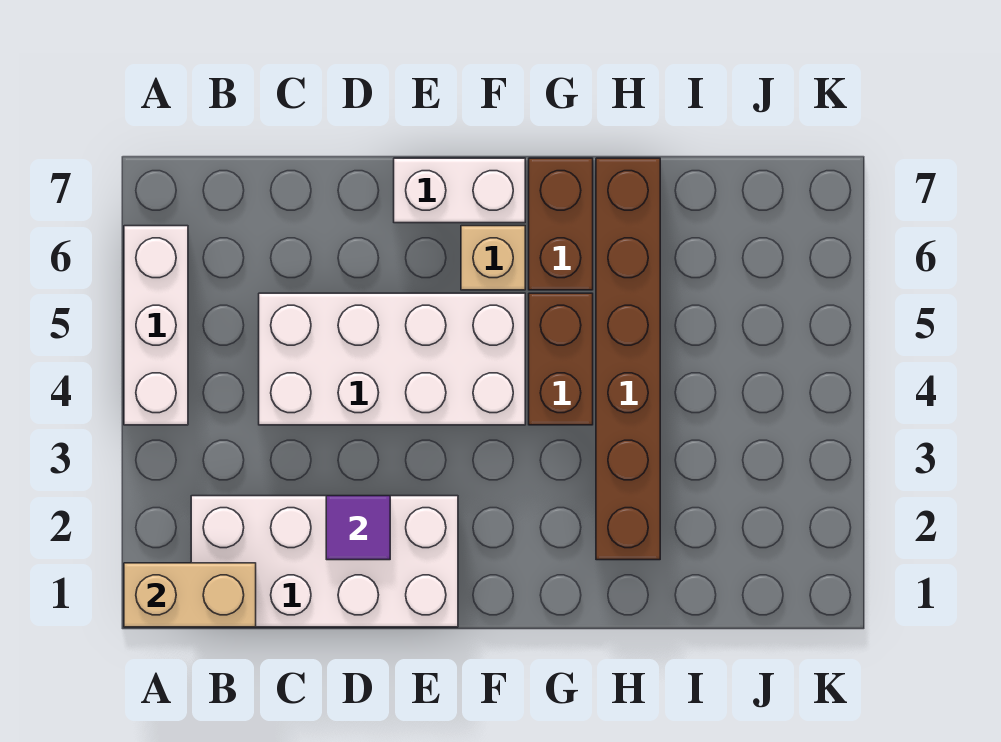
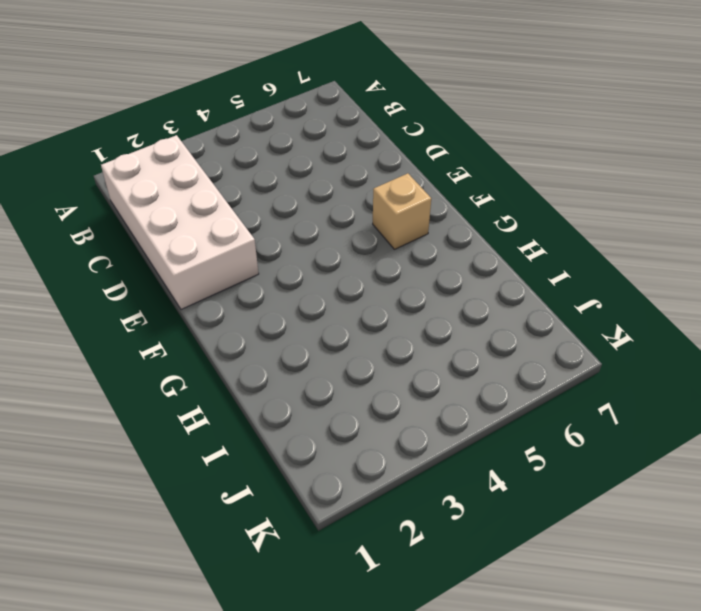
none -> white brick A4:A6 level 1
none -> white brick C4:F5 level 1

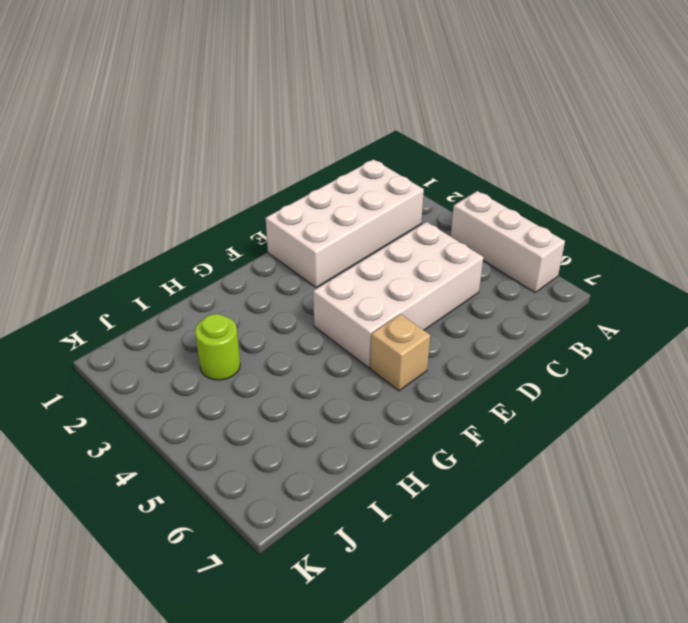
lime round brick I3 level 1 -> none
none -> white brick E7:F7 level 1
none -> brown brick G4:G5 level 1

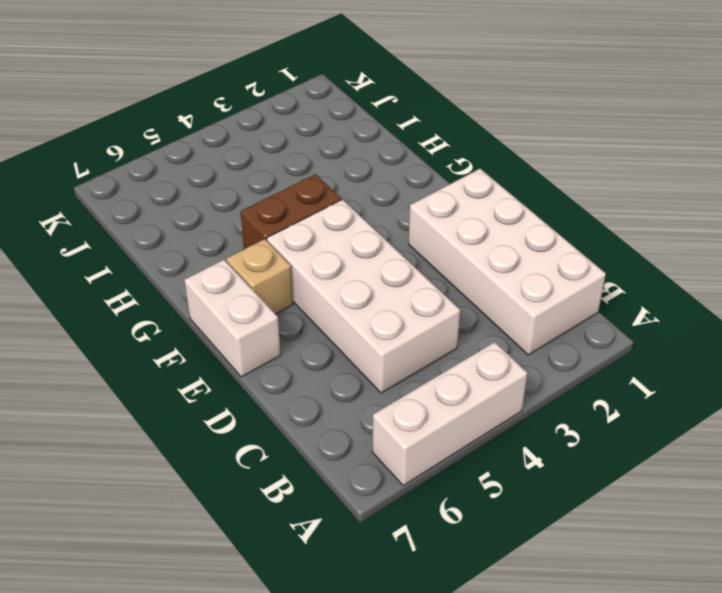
none -> brown brick G6:G7 level 1
none -> brown brick H2:H7 level 1

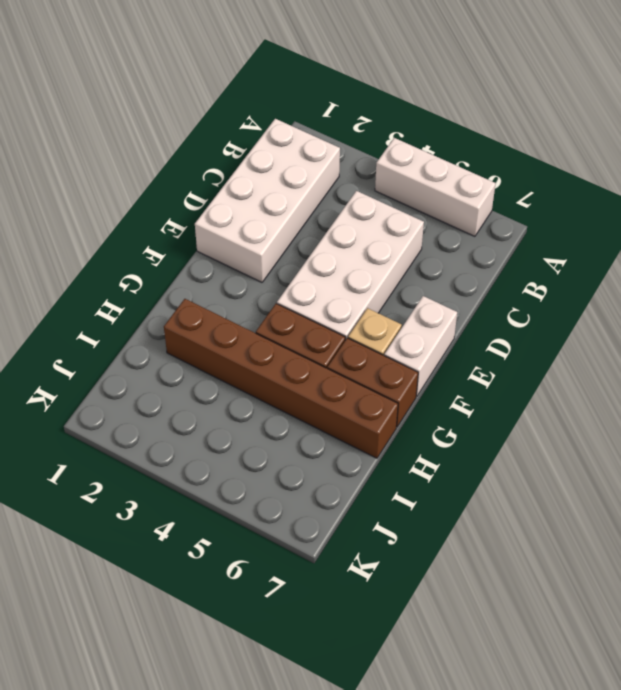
none -> tan brick A1:B1 level 2
none -> purple tile D2 level 2

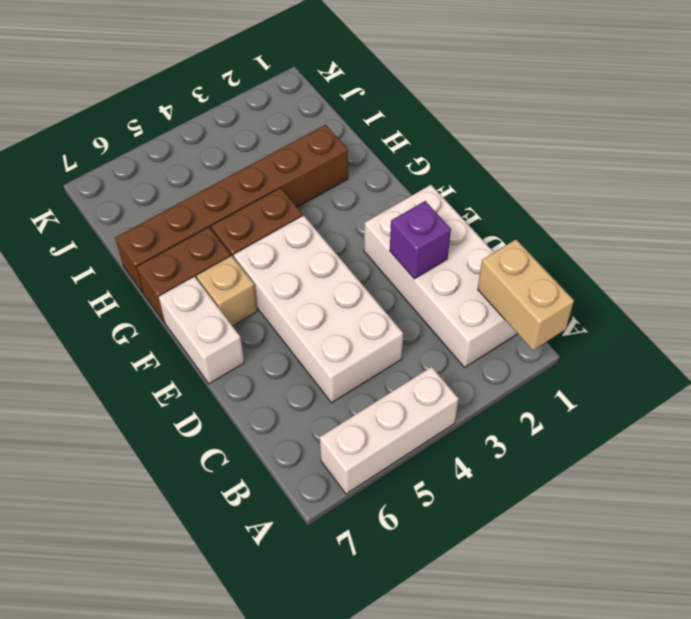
purple brick D2 level 2 -> purple tile D2 level 2

